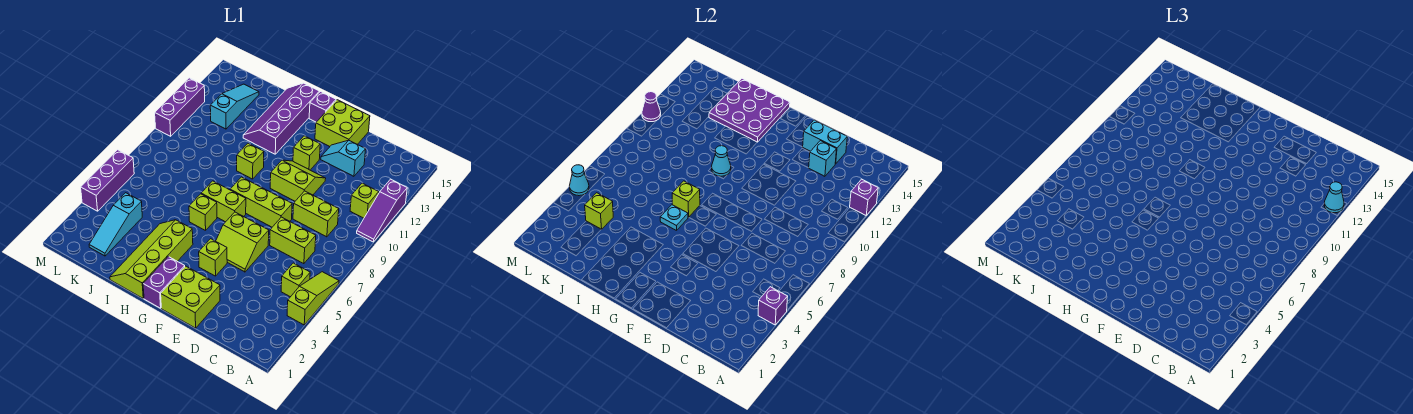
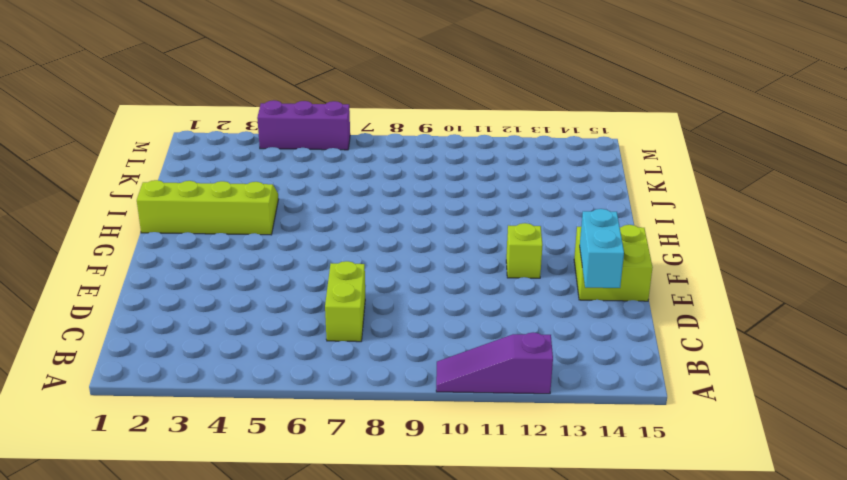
none -> lime slope A4:A6 level 1 top 4
none -> lime brick B5 level 1
none -> lime brick B11 level 1
none -> lime brick C9:D9 level 1

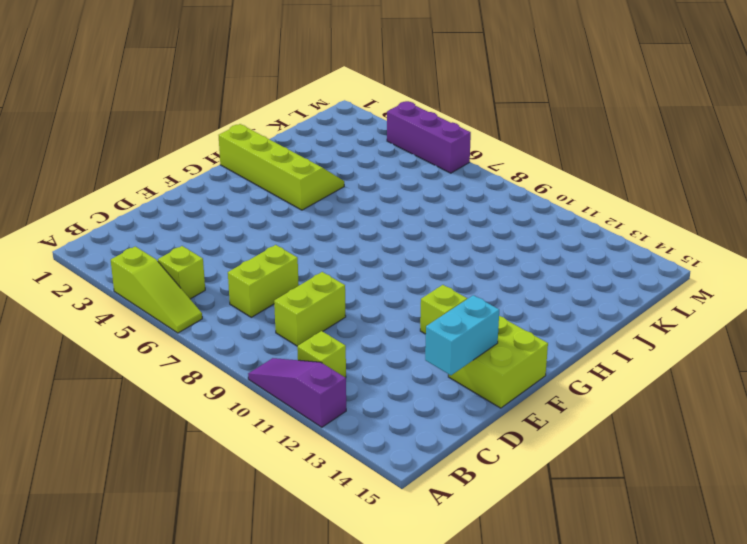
none -> cyan slope D13:E13 level 1 top D
none -> lime brick E1:F2 level 1
none -> lime slope E5:F6 level 1 top 6
none -> lime brick E8:G8 level 1

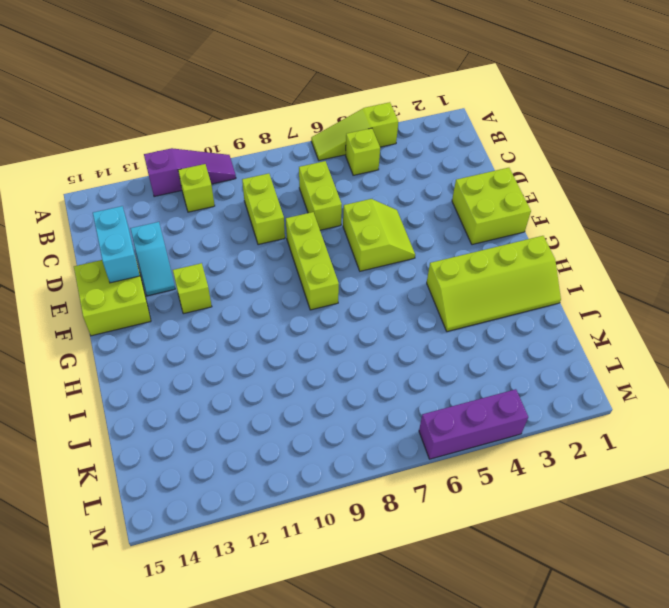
none -> lime slope E10:F11 level 1 top 10
none -> lime brick F4 level 1
none -> purple brick G1:G2 level 1
none -> lime brick G7:H7 level 1

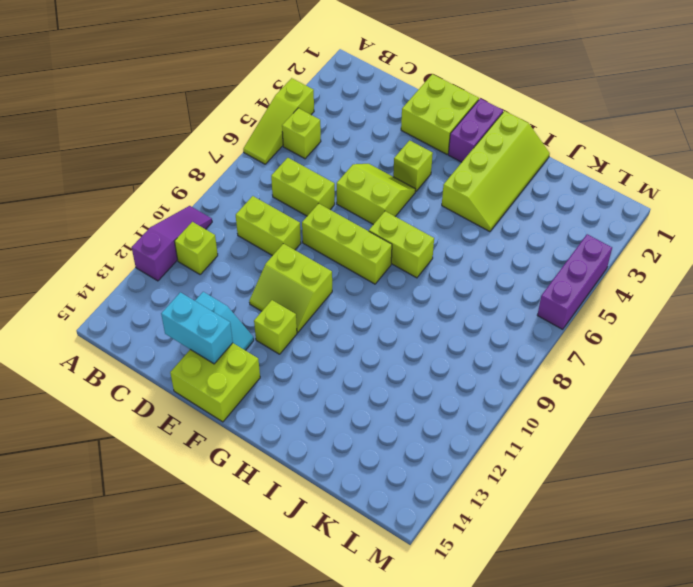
none -> purple brick G15 level 1
none -> lime brick H6 level 1
none -> lime brick H10 level 1
none -> purple slope H12:I15 level 1 top H

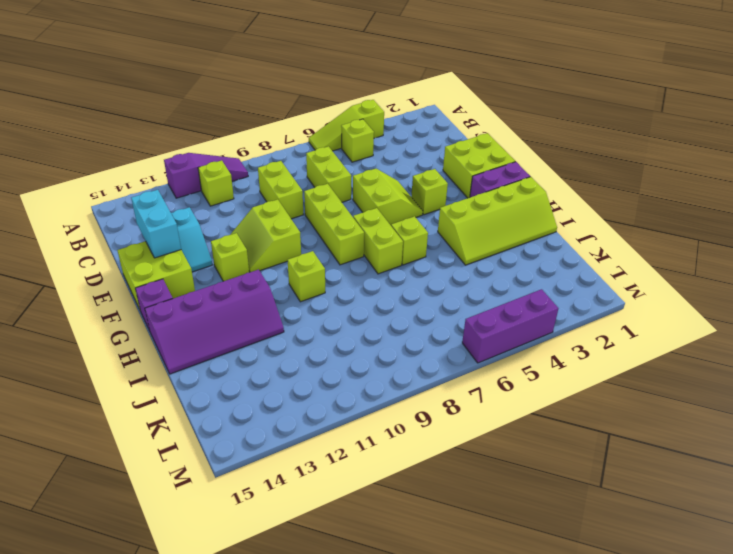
none -> cyan slope K2:K4 level 1 top 4
none -> cyan slope K12:K14 level 1 top 12
none -> purple brick M10:M12 level 1
none -> purple brick A4 level 2

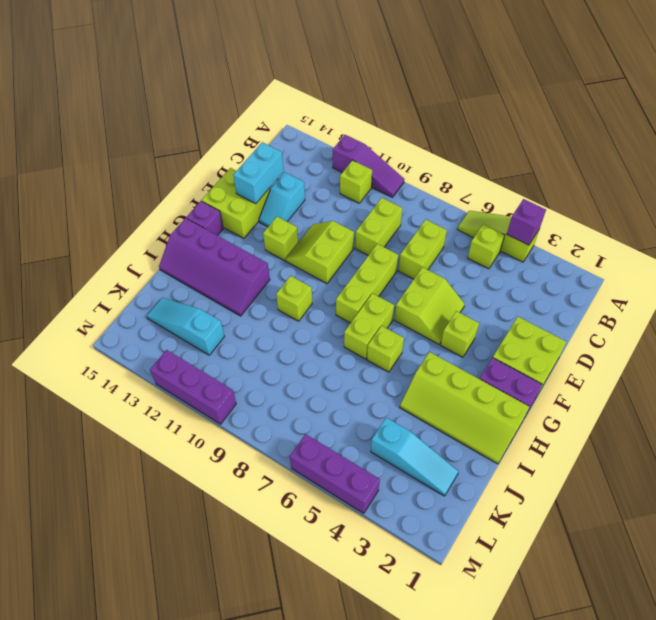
none -> purple brick A12 level 2
none -> cyan brick D13 level 2
none -> cyan plate H6 level 2
none -> lime brick H7 level 2

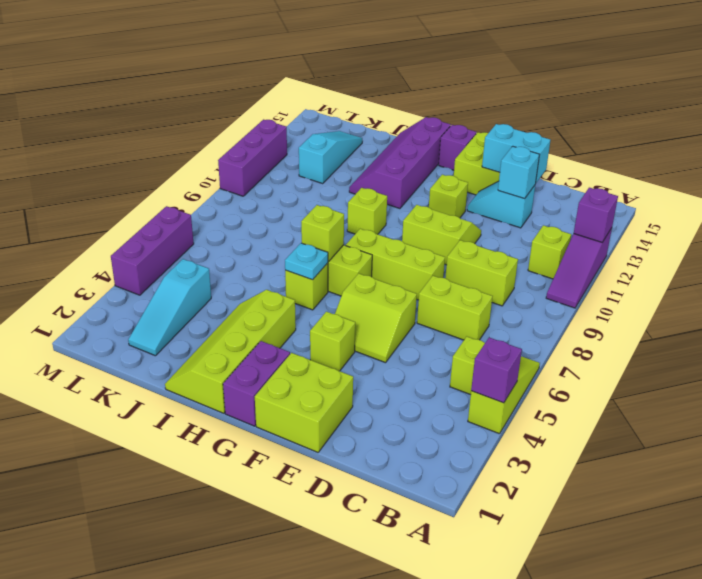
none -> cyan cone H10 level 2
none -> purple plate H13:J15 level 2
none -> lime brick K4 level 2
none -> cyan cone M5 level 2

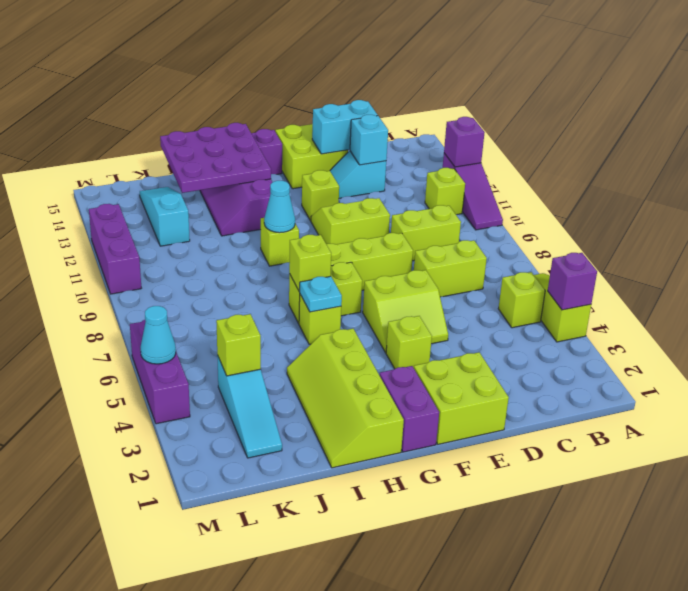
none -> purple cone M11 level 2
none -> cyan cone A12 level 3

